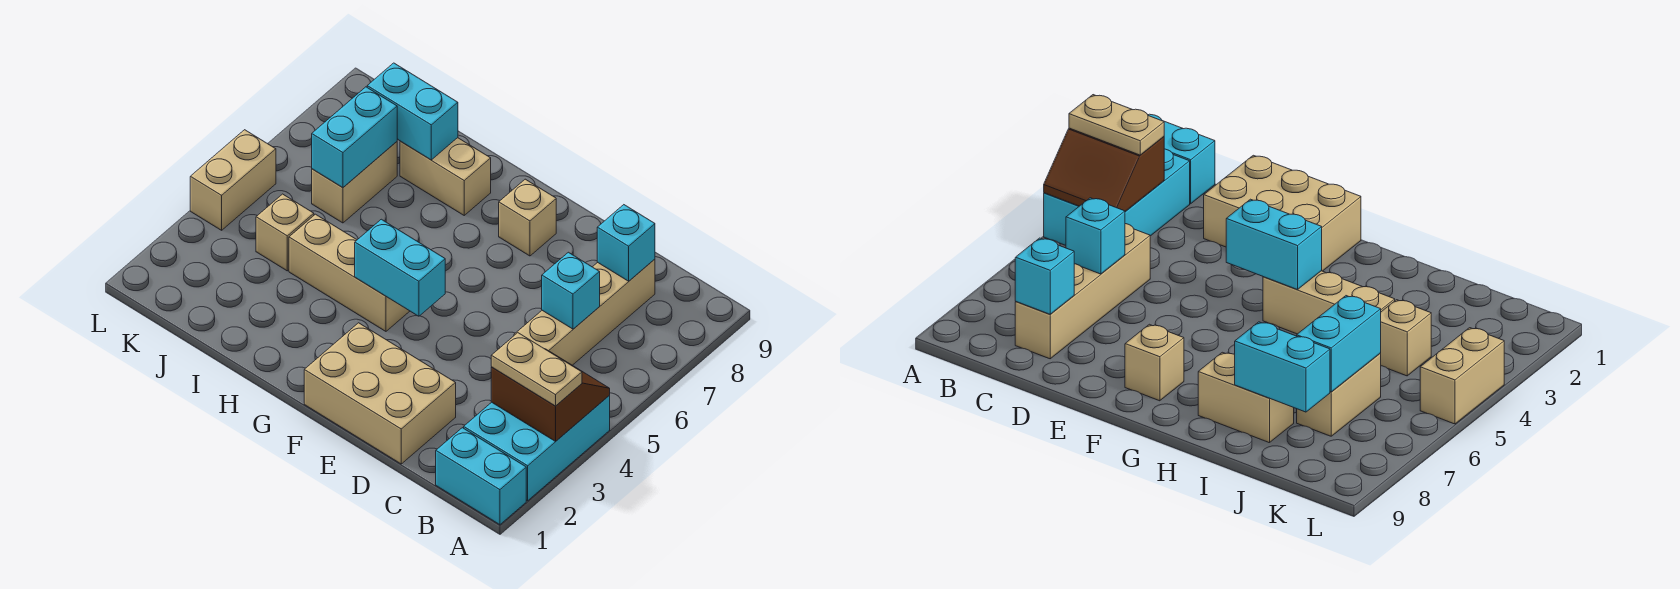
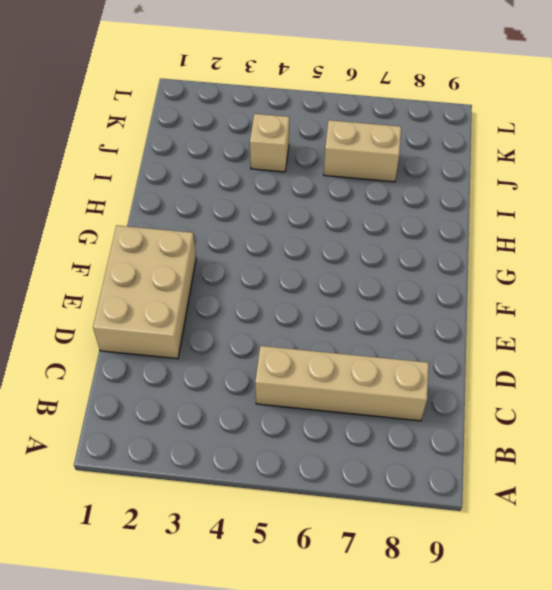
none -> cyan brick A1:B1 level 1
none -> cyan brick A2:B4 level 1
none -> tan brick F8 level 1

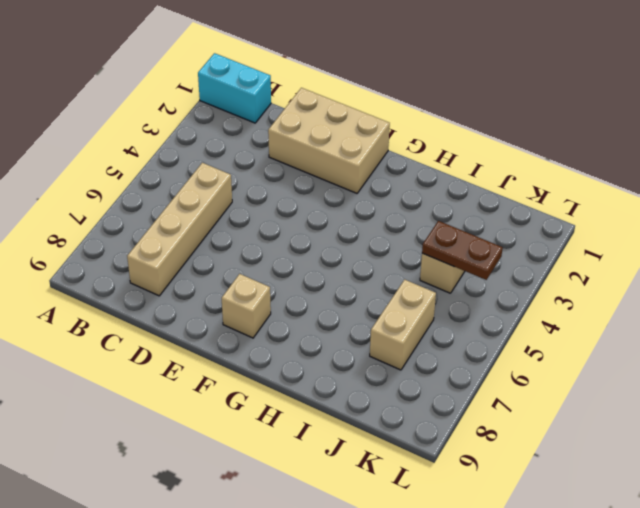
brown plate J4:K4 level 2 -> none
none -> cyan brick A2:B4 level 1
none -> tan brick G4:I4 level 1
none -> tan brick H8:I8 level 1

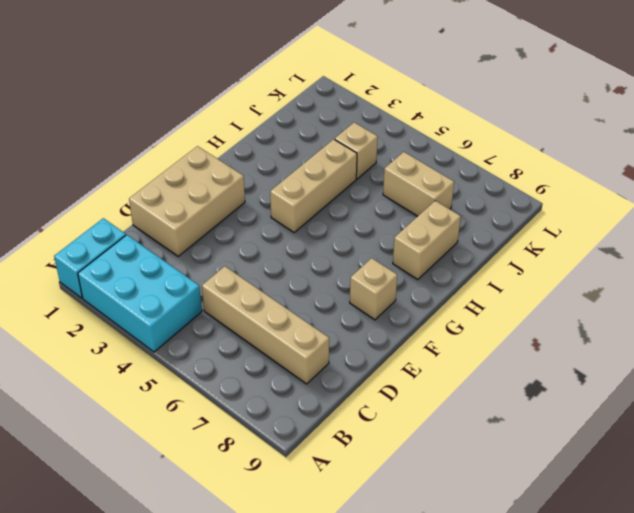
none -> tan brick L4:L5 level 1
none -> brown slope A3:B4 level 2 top 3
none -> cyan brick C6 level 2

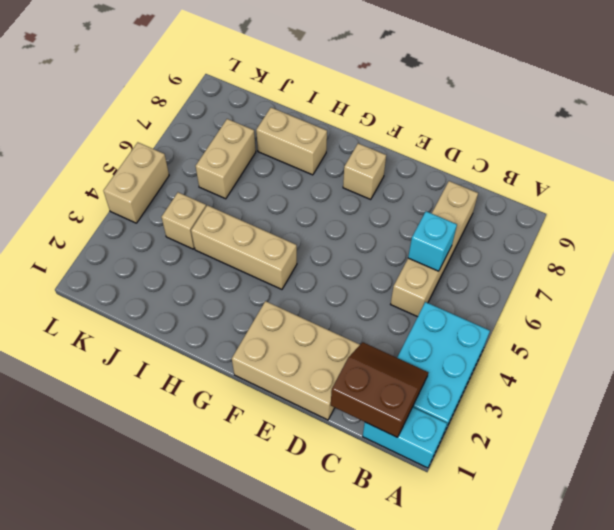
brown slope B1:C2 level 2 top 1 -> brown slope A3:B4 level 2 top 3
none -> cyan brick C8 level 2
none -> cyan brick F4:G4 level 2
none -> cyan brick I8:J8 level 2

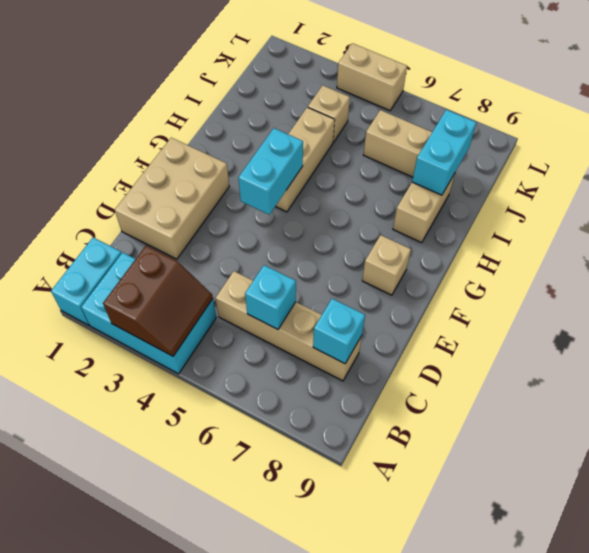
none -> cyan brick J6:J7 level 2
none -> tan plate A3:B3 level 3

